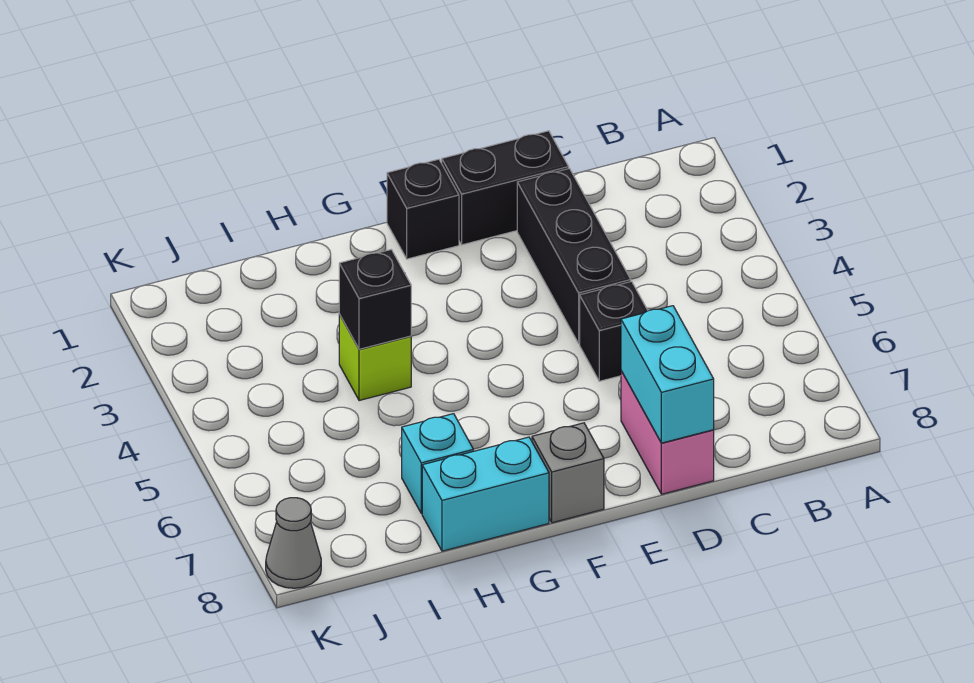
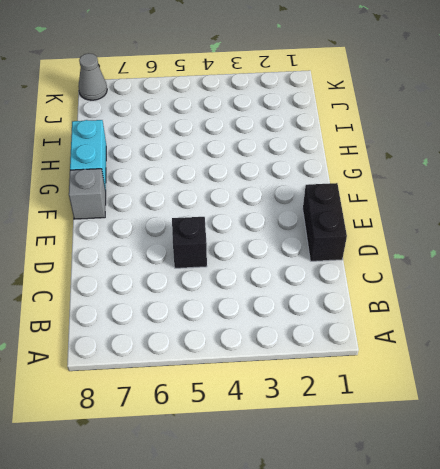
none -> black brick D2:D4 level 1
none -> pink brick D7:D8 level 1
none -> black brick F1 level 1

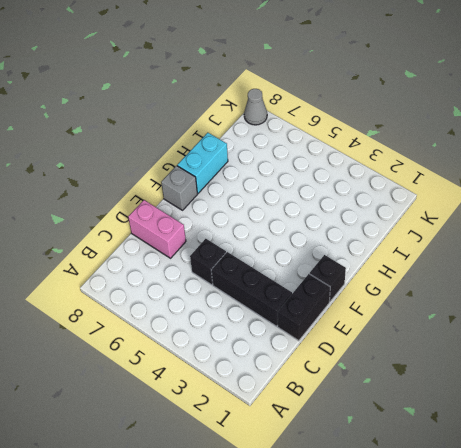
none -> lime brick H4 level 1
none -> cyan brick H7 level 1
none -> cyan brick D7:D8 level 2

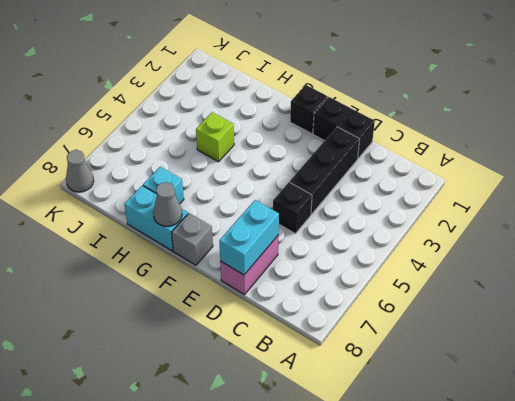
grey cone G8 level 2 -> none
none -> black brick H4 level 2

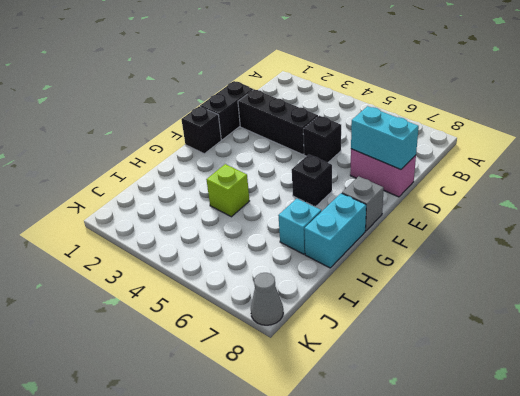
black brick F6 level 1 -> black brick H4 level 2

